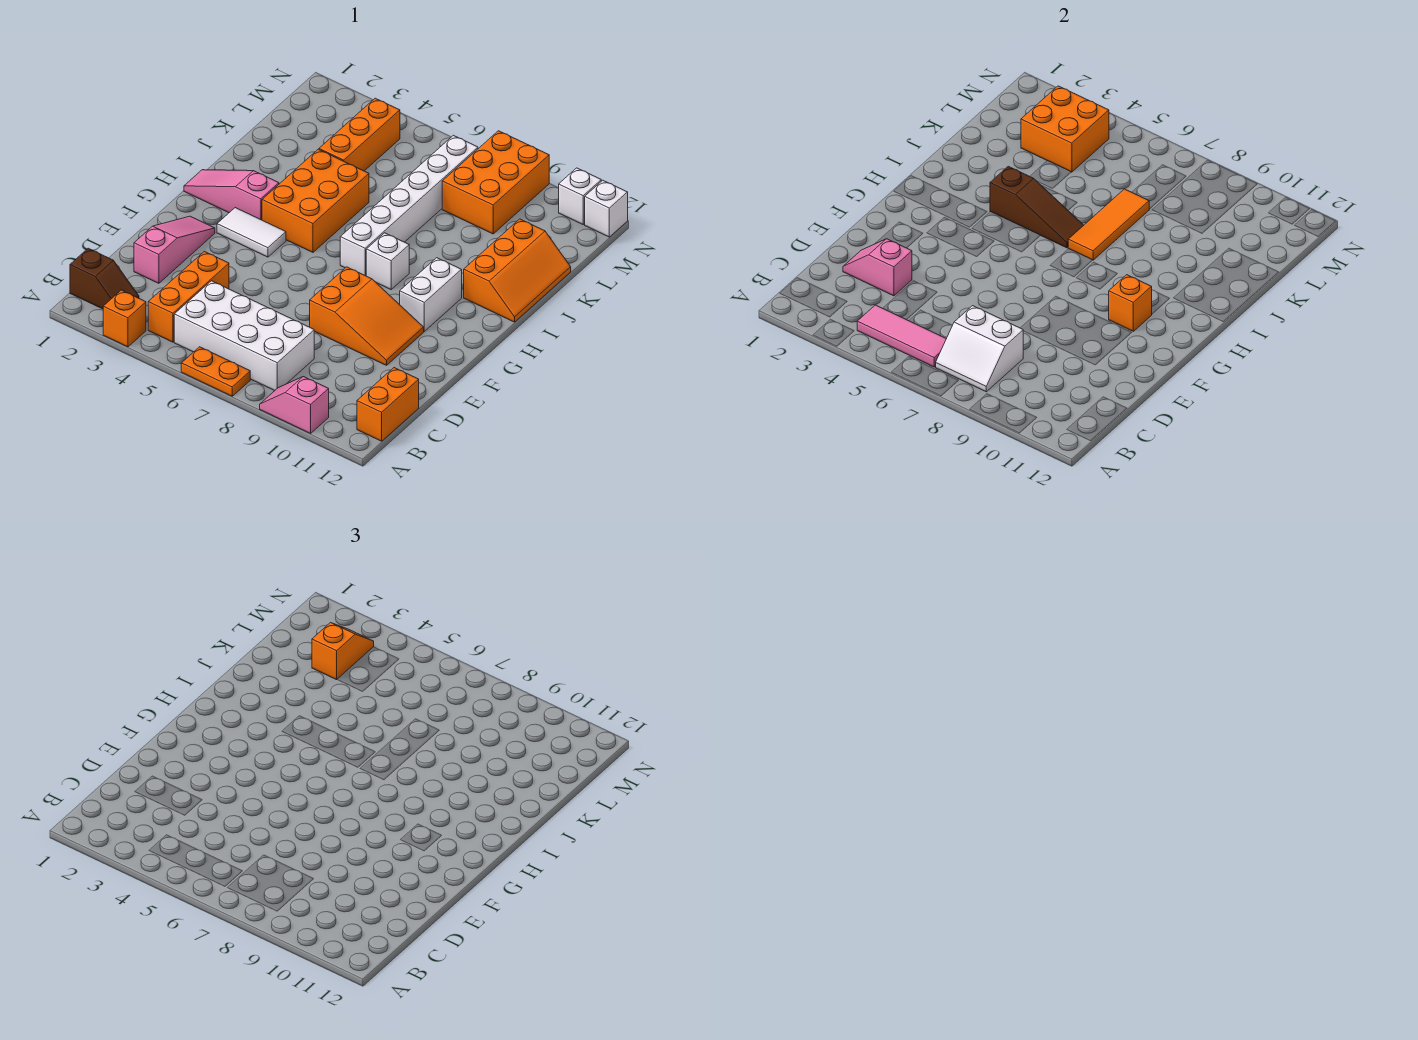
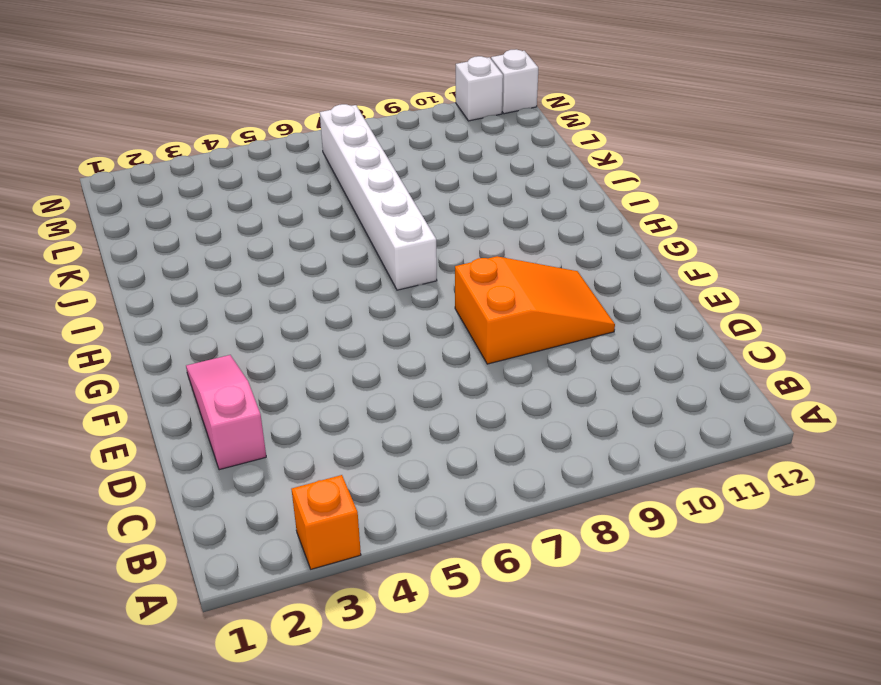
none -> orange plate A6:A7 level 1
none -> pink slope A9:A10 level 1 top 10
none -> brown slope B1:B2 level 1 top 1

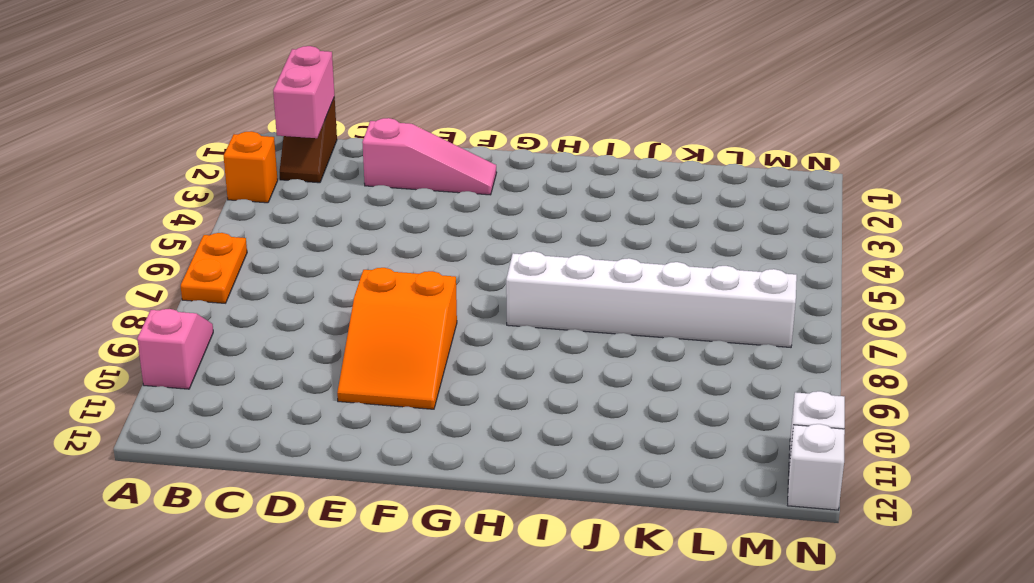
pink brick B1:B2 level 2 -> none
none -> orange brick B4:D4 level 1
none -> white brick B5:C8 level 1
none -> orange brick B12:C12 level 1

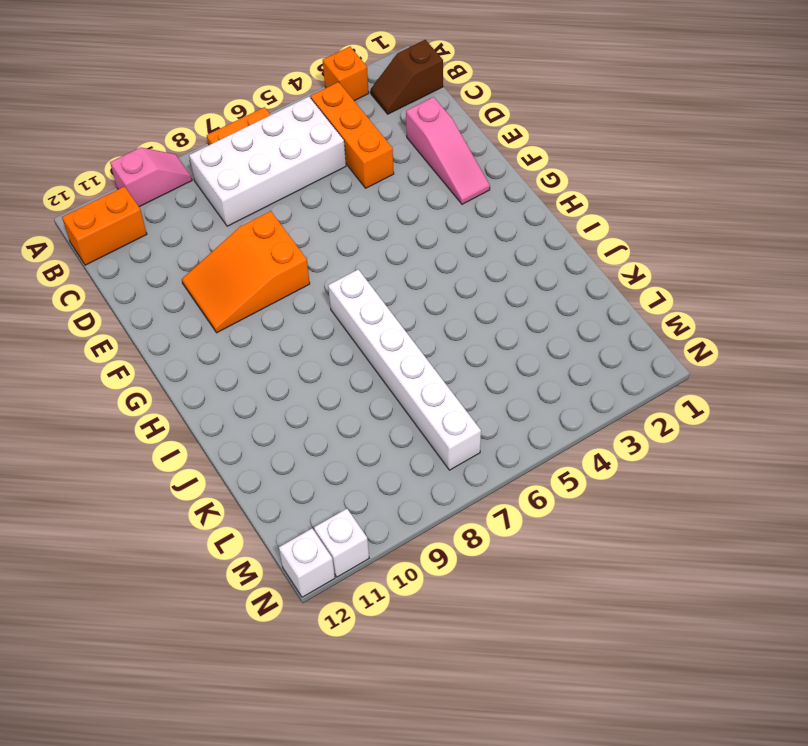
orange brick B11:B12 level 1 -> orange brick B12:C12 level 1
none -> white tile G3:G4 level 1
none -> white brick G10:H10 level 1
none -> pink slope H1:H3 level 1 top 3

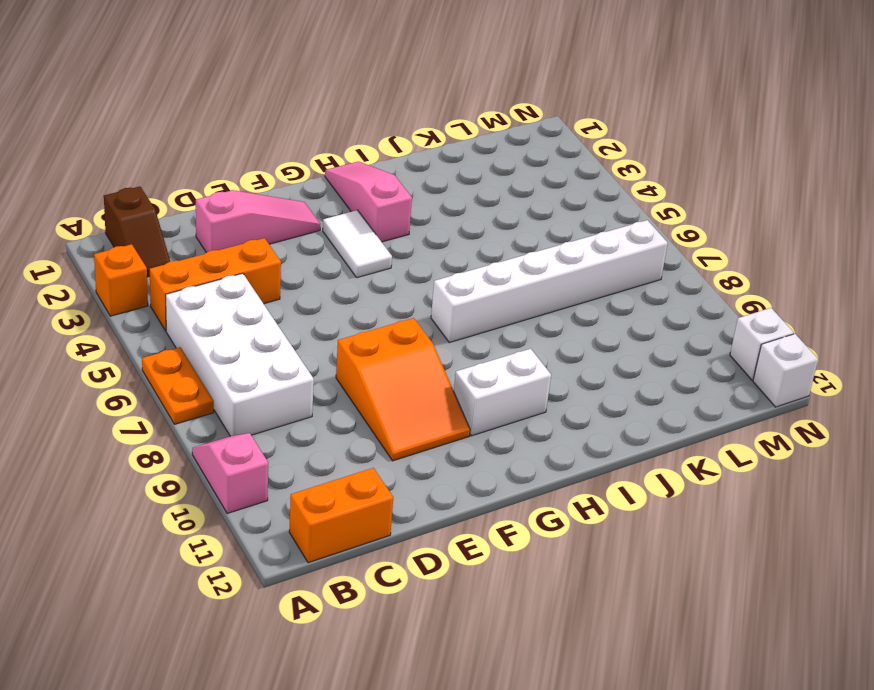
none -> orange brick H4:J5 level 1
none -> white brick H8 level 1
none -> orange slope I11:K12 level 1 top 11

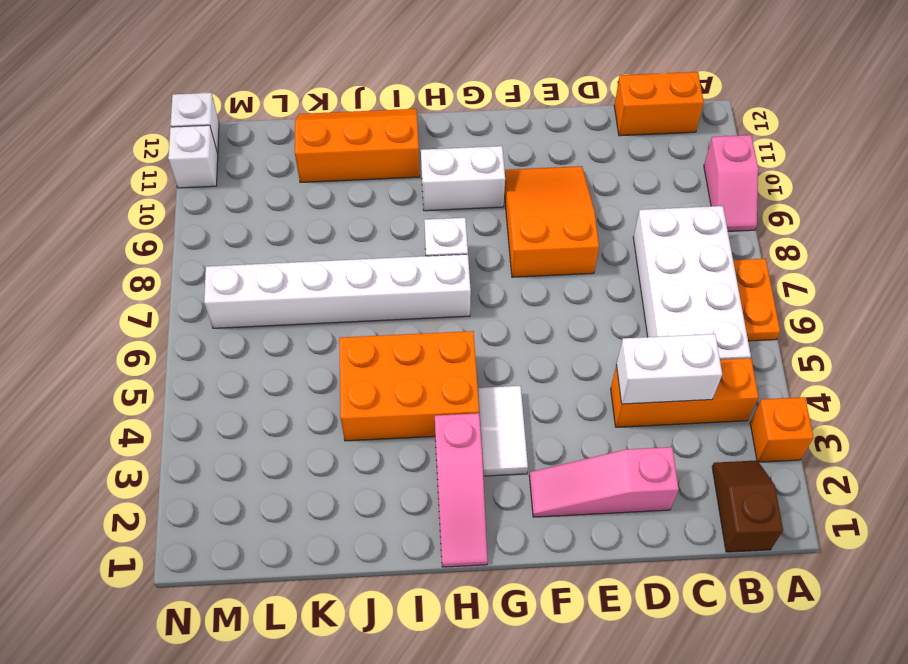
white brick C4:D4 level 2 -> none
none -> orange brick K4:M4 level 1
none -> orange brick L8:N9 level 1
none -> pink tile B4:B6 level 2

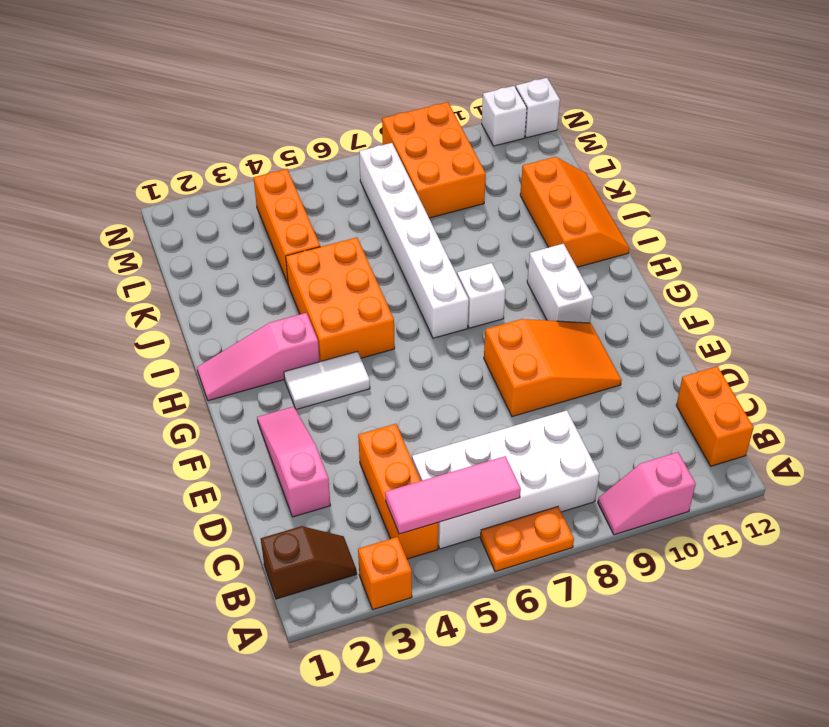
none -> white slope B7:C8 level 2 top C
none -> pink slope D2:D3 level 2 top 3
none -> orange brick G10 level 2

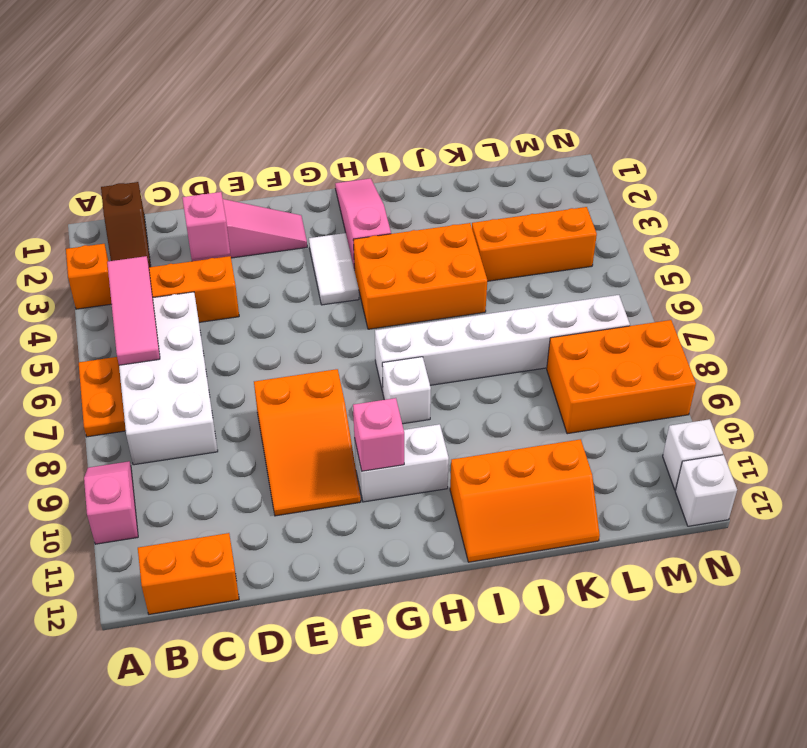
pink brick G10 level 2 -> orange brick G10 level 2
none -> white slope B7:C8 level 2 top C
none -> brown slope I4:I6 level 2 top 4
none -> orange tile I7:K7 level 2

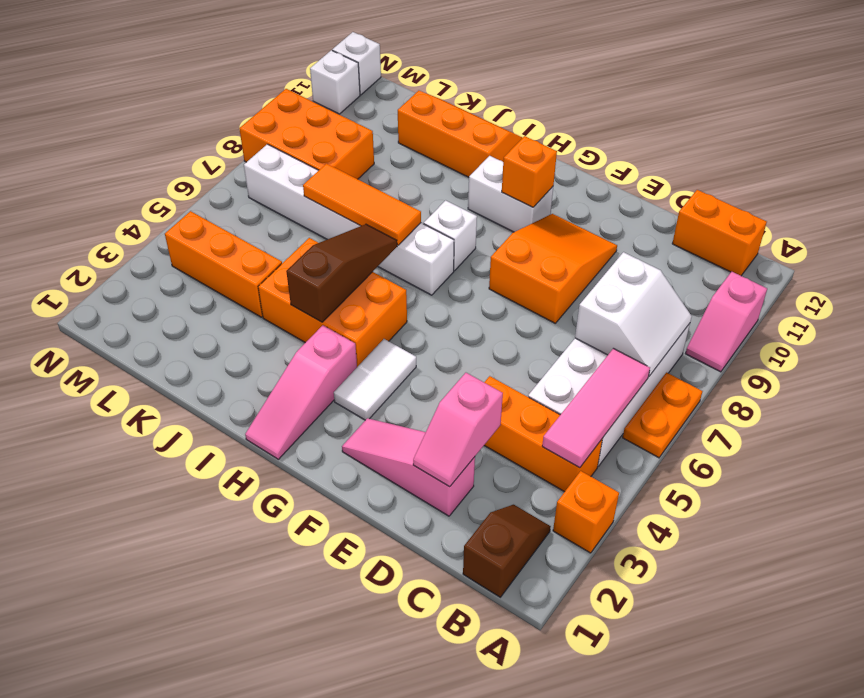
none -> orange brick L3:M4 level 2
none -> orange slope L3:M3 level 3 top L

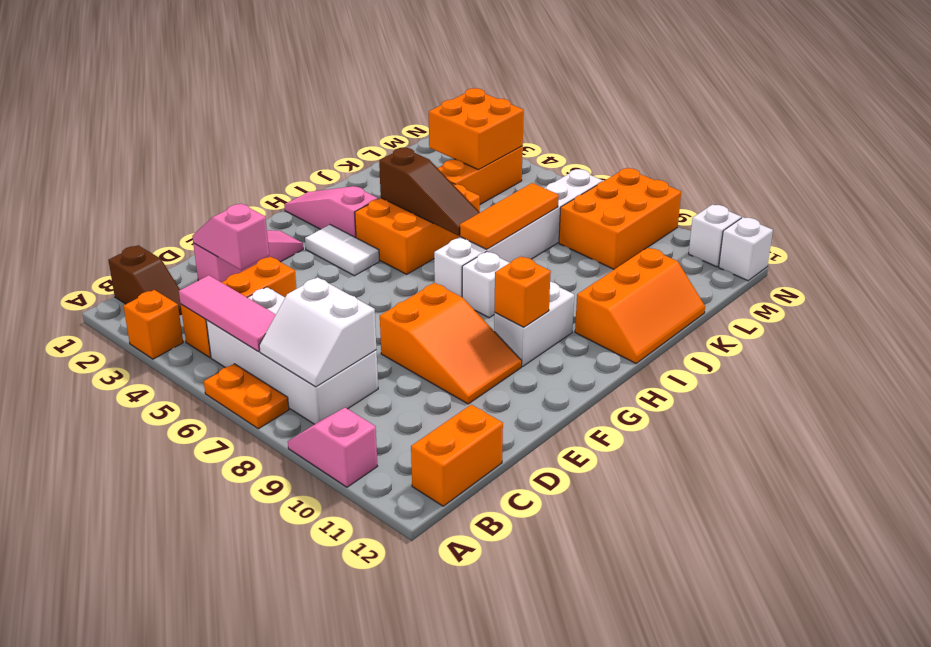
none -> orange slope L3:M3 level 3 top L

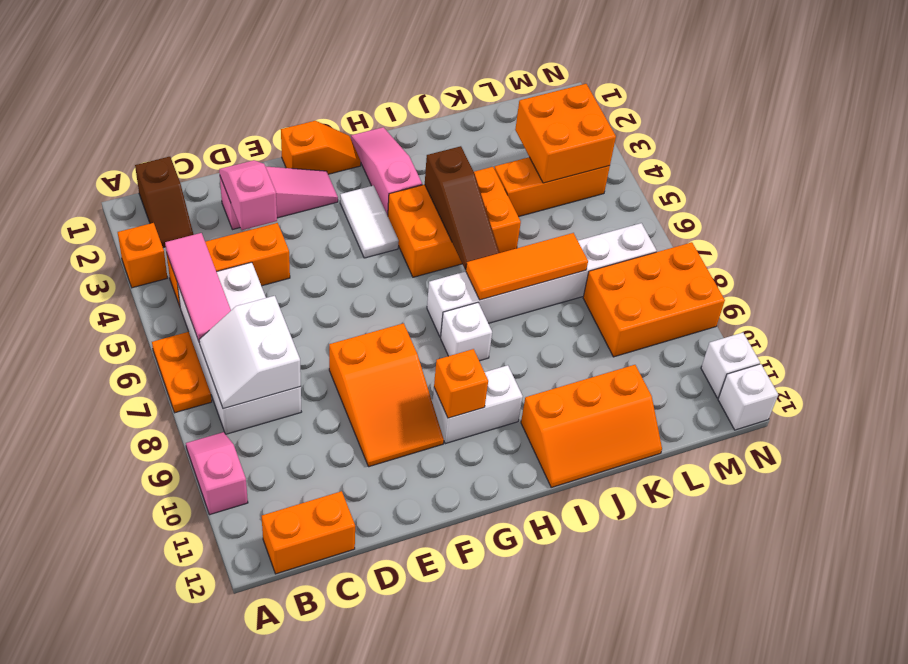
orange slope F1:G1 level 1 top F -> orange slope L3:M3 level 3 top L

